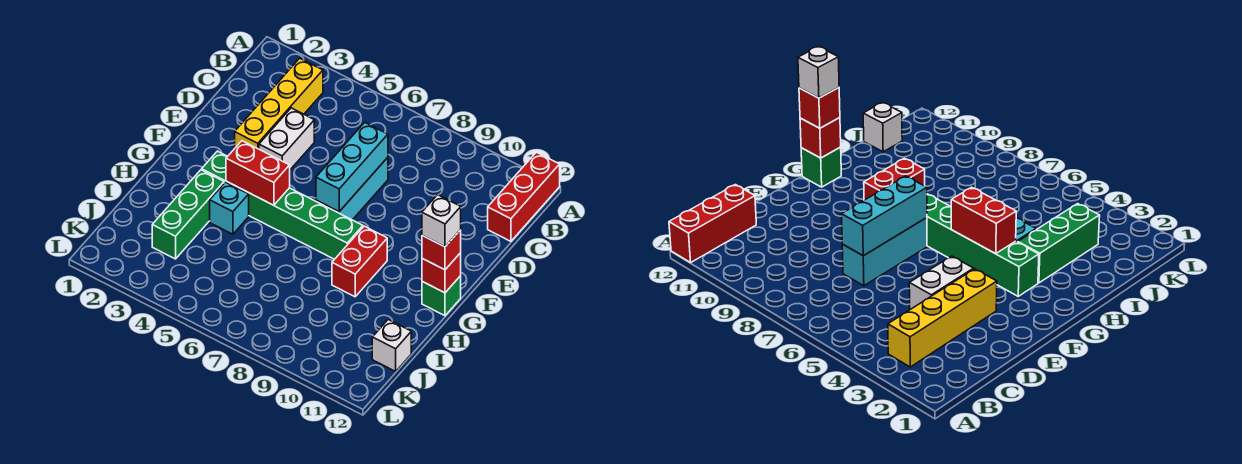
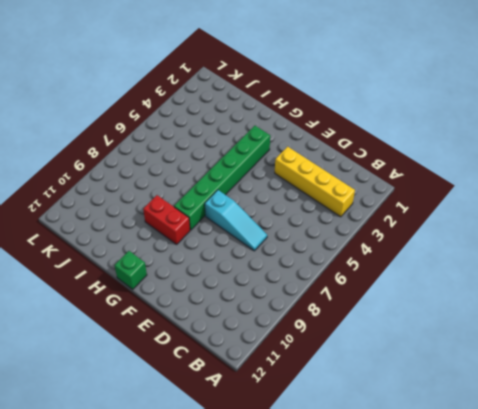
cyan slope D7:F7 level 1 top F -> cyan brick D7:F7 level 1
none -> red brick A12:C12 level 1
none -> white brick D4:E4 level 1
none -> green brick H3:J3 level 1

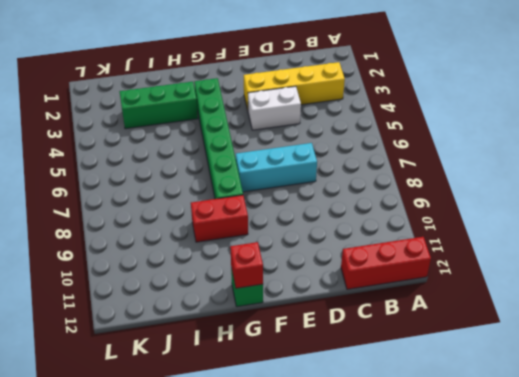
none -> cyan brick H4 level 1
none -> white brick J12 level 1
none -> cyan brick D7:F7 level 2

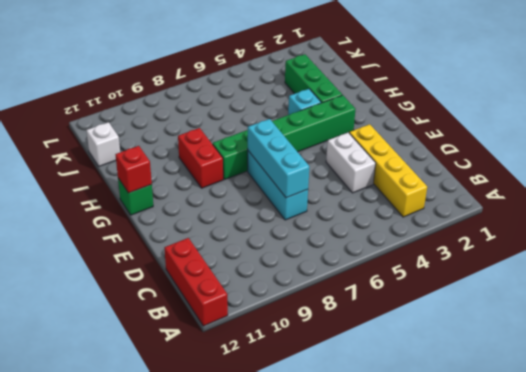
none -> red brick G4:G5 level 2
none -> red brick G12 level 3
none -> white brick G12 level 4

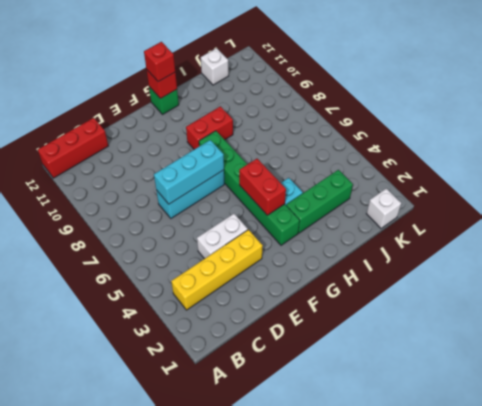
white brick K1 level 1 -> white brick G12 level 4

